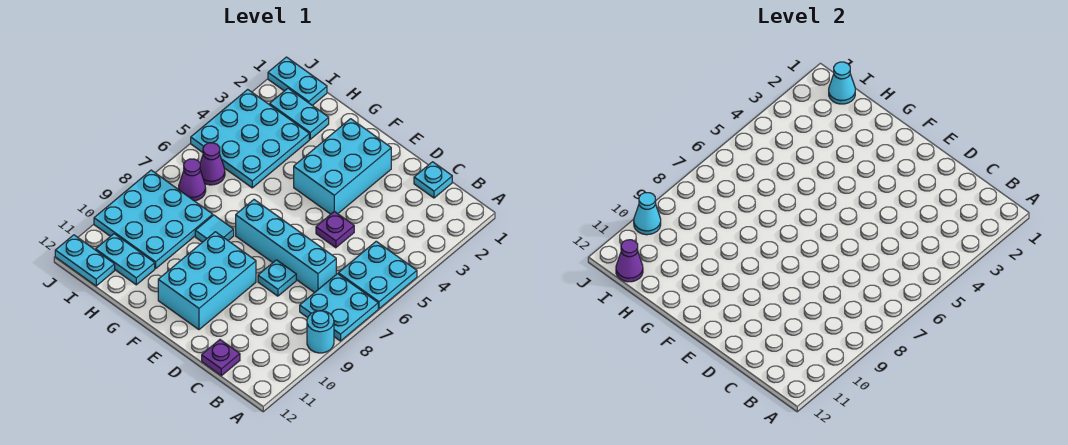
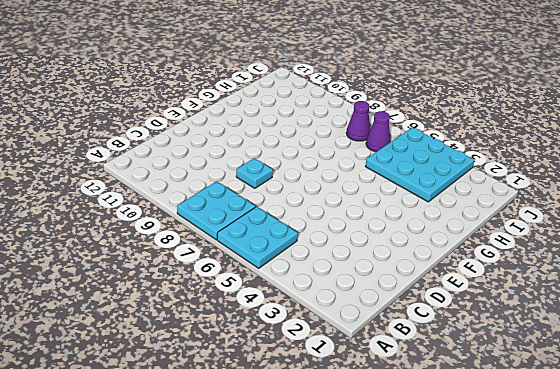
none -> cyan round brick A9 level 1
none -> cyan plate C1 level 1
none -> cyan brick C7:F7 level 1

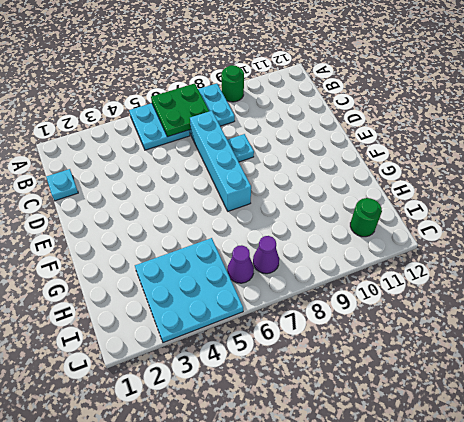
green plate A6:B7 level 2 -> none
green round brick A9 level 1 -> cyan round brick A9 level 1
green round brick I11 level 1 -> cyan plate H11:I11 level 1
none -> purple plate C12 level 1
none -> purple plate D5 level 1
none -> cyan brick E2:F4 level 1

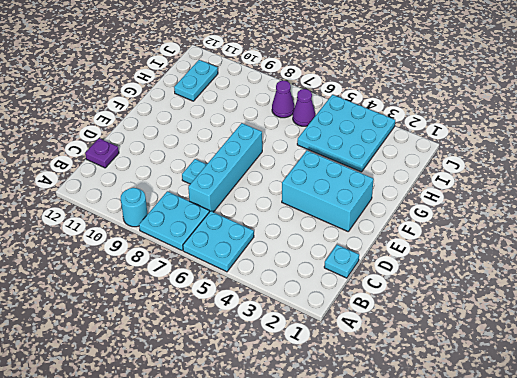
none -> purple plate D5 level 1
none -> cyan brick E9:F11 level 1
none -> cyan tile G8 level 1

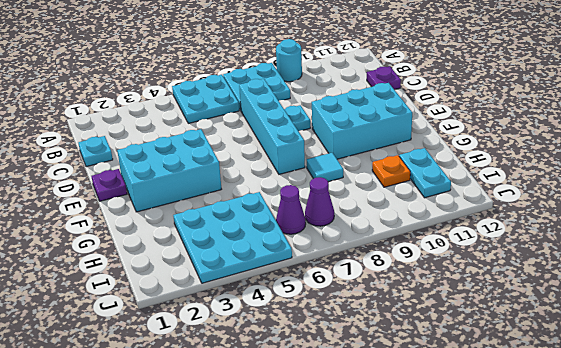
purple plate E1 level 1 -> purple plate D5 level 1
orange plate H10 level 1 -> cyan plate H8:J10 level 1
none -> cyan plate H2:I2 level 1
none -> cyan plate I1:J1 level 1
none -> cyan plate I12:J12 level 1

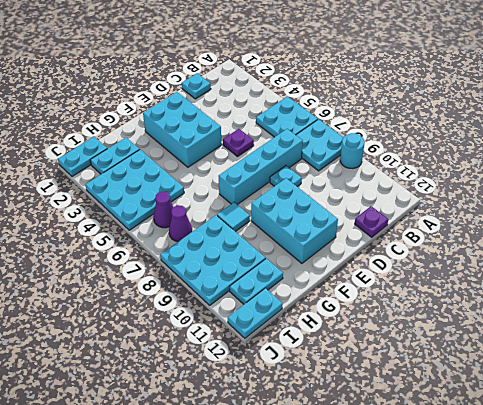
none -> cyan cone I1 level 2
none -> purple cone I12 level 2
none -> cyan cone J10 level 2

